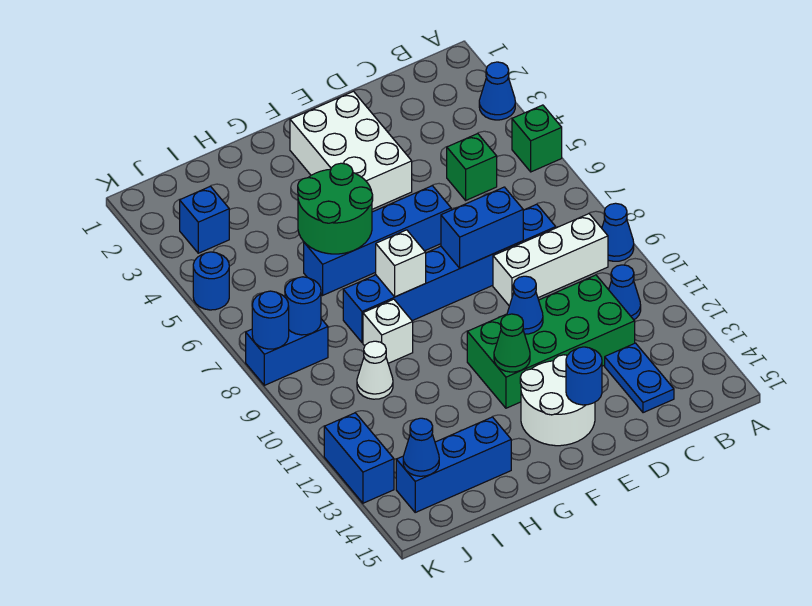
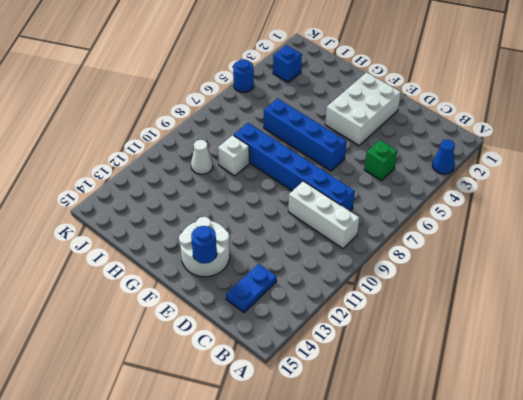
none -> green brick A5 level 1
none -> blue cone A9 level 1
none -> blue cone B11 level 1

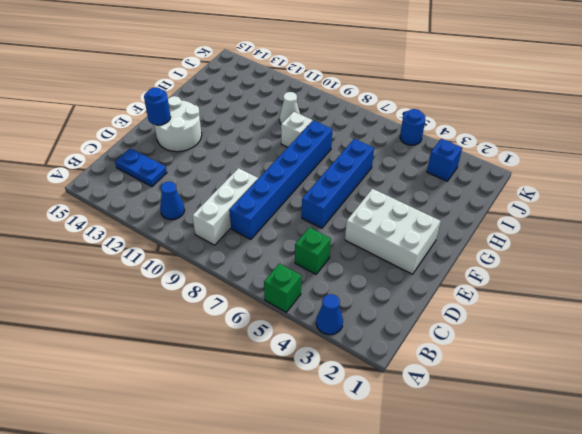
none -> blue cone A9 level 1
none -> green brick C11:F12 level 1
none -> blue brick H14:J14 level 1

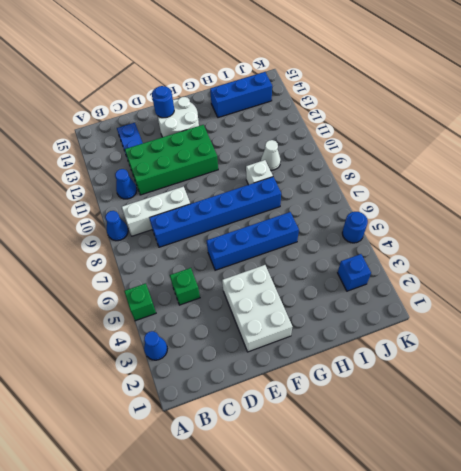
none -> blue brick J8:K8 level 1
none -> blue brick K12:K13 level 1
none -> blue brick D8:E8 level 2

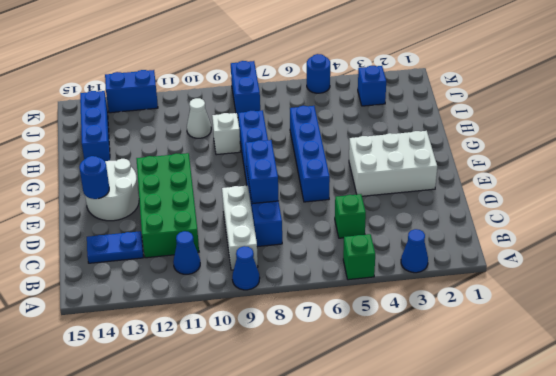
none -> blue cone E11 level 2
none -> green cone F12 level 2
none -> green round brick G5:H6 level 2

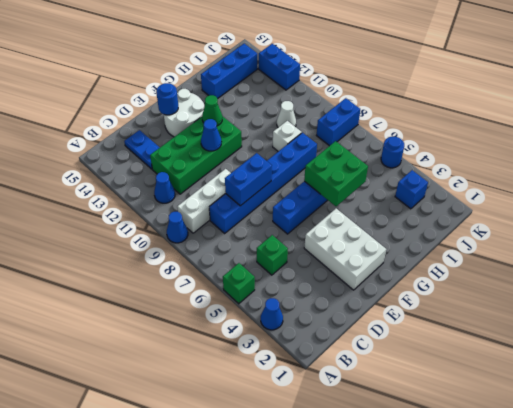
green brick G5:H6 level 2 -> green round brick G5:H6 level 2
none -> white brick G8 level 2
none -> blue round brick J8 level 2
none -> blue cone J14 level 2

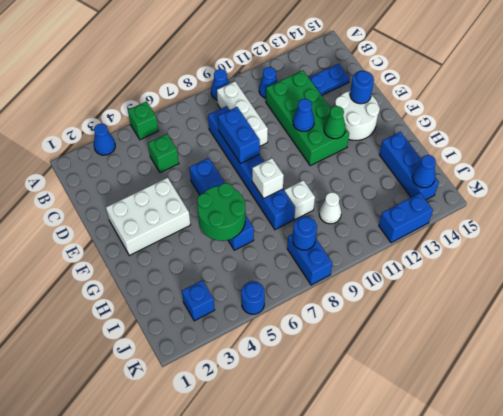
none -> blue round brick K8 level 2

